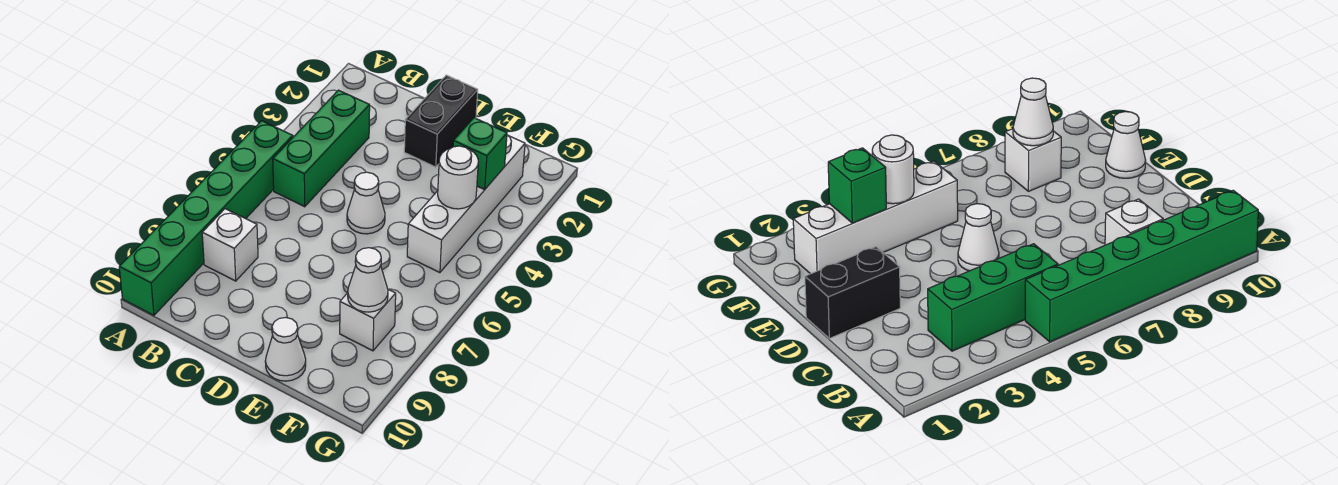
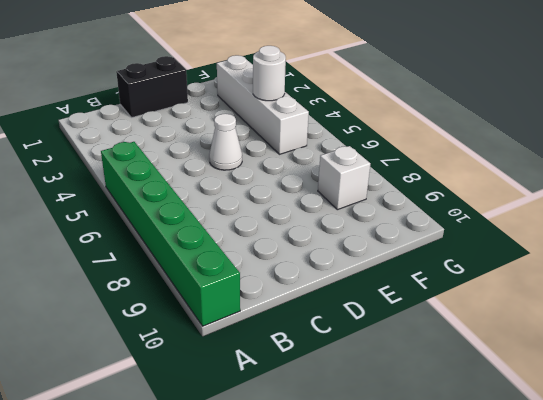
black brick C1:D1 level 1 -> black brick D1:D2 level 1
none -> green brick B3:B5 level 1
none -> white brick B8 level 1

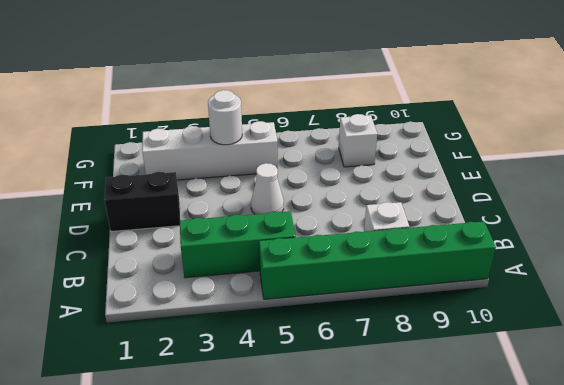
none -> white cone E10 level 1
none -> green brick F3 level 2

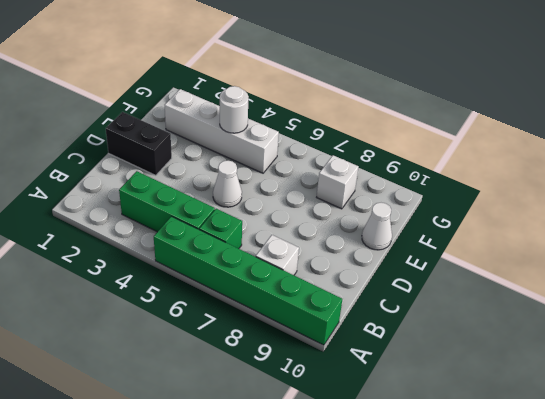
green brick B6 level 1 -> green brick F3 level 2
none -> white cone F8 level 2

